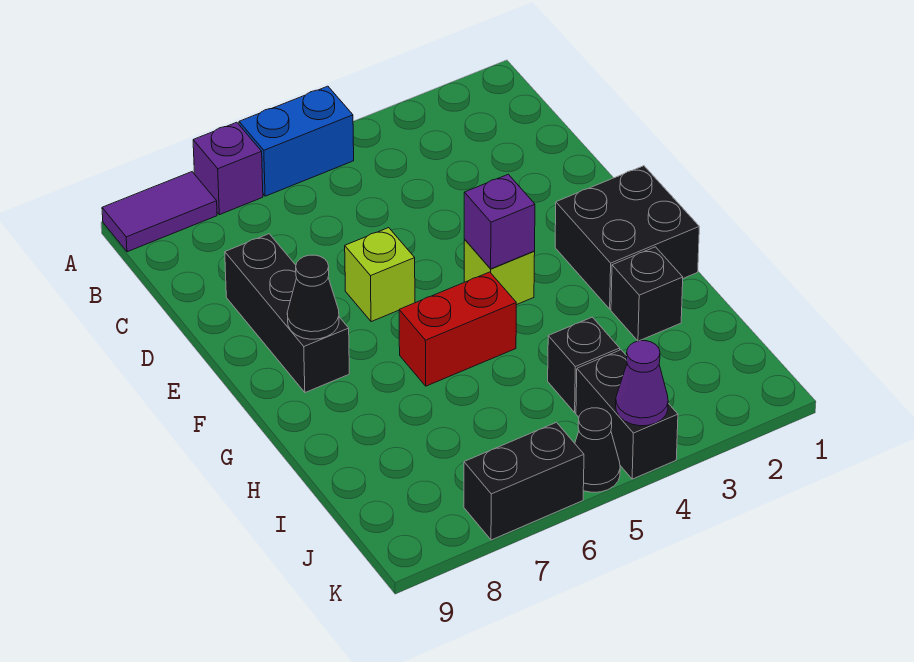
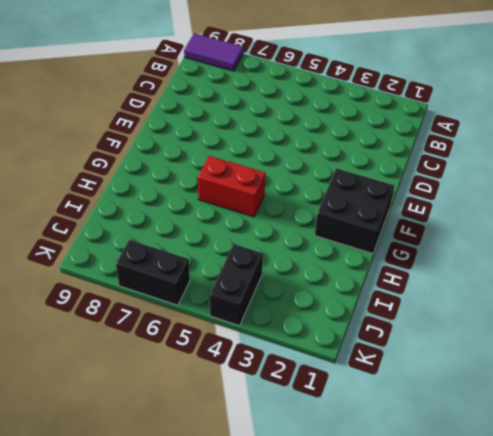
none -> blue brick A5:A6 level 1
none -> purple brick A7 level 1
none -> black brick D8:F8 level 1

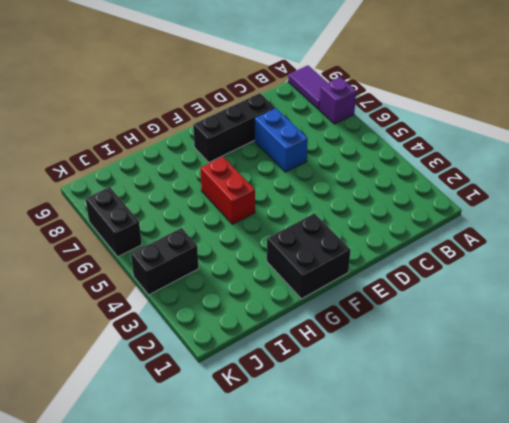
blue brick D6:D7 level 1 -> blue brick A5:A6 level 1
none -> lime brick E6 level 1
none -> lime brick F4 level 1
none -> black brick H2 level 1

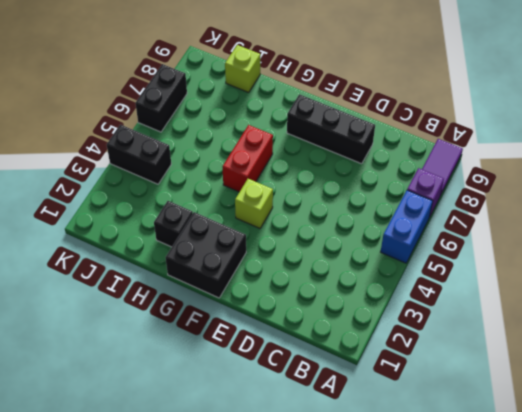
lime brick I9 level 1 -> lime brick E6 level 1
none -> black brick I4 level 1
none -> black cone K5 level 1
none -> purple brick F4 level 2

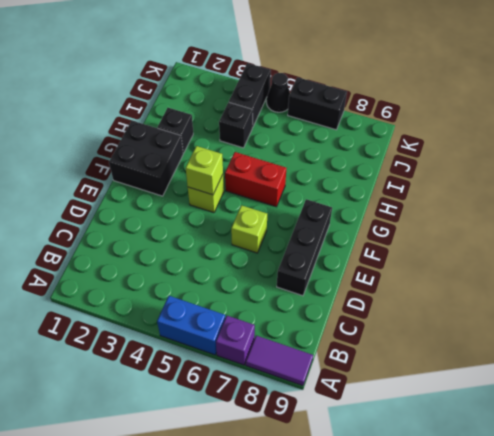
lime brick F4 level 2 -> purple brick F4 level 2
none -> black cone F8 level 2
none -> purple cone K4 level 2

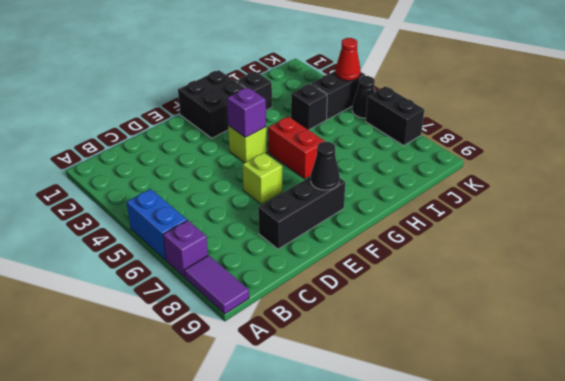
red cone K4 level 2 -> purple cone K4 level 2

